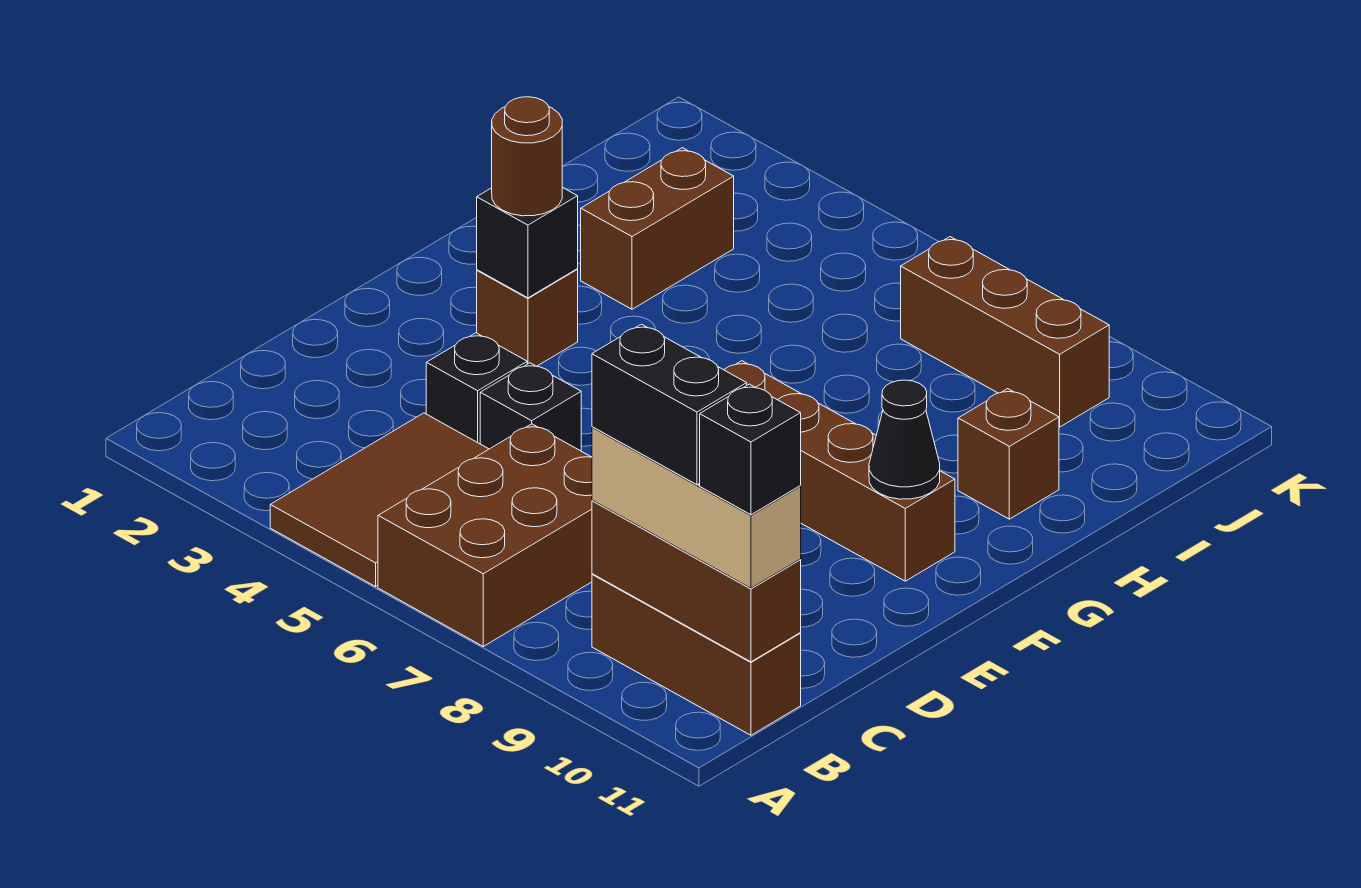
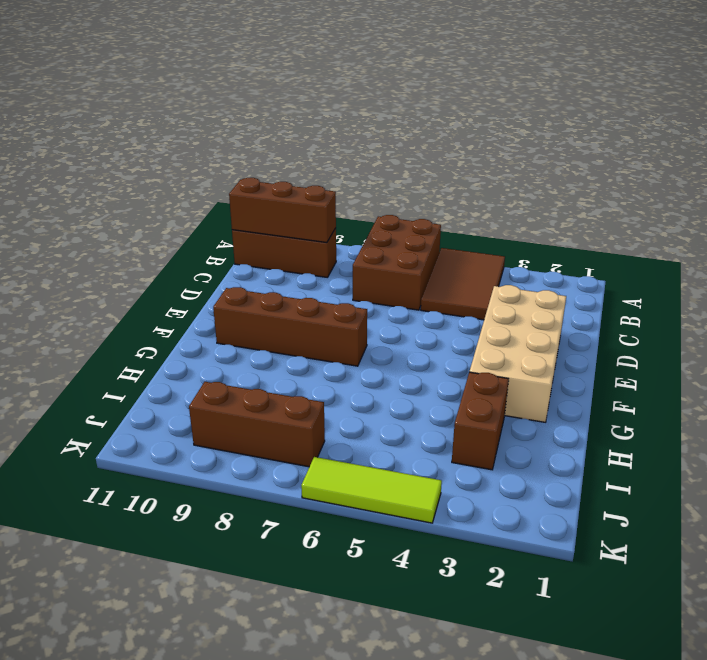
tan brick D2:G3 level 1 -> brown brick F3 level 1
lime tile K4:K6 level 1 -> none
none -> black brick D4 level 1
none -> black brick D5 level 1
none -> brown brick H10 level 1

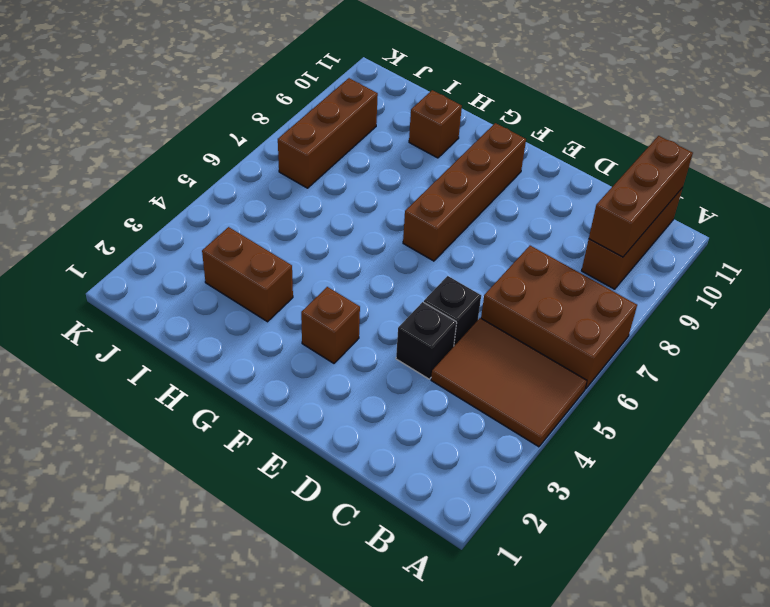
none -> black brick F3 level 2
none -> black cone F10 level 2
none -> tan brick B9:B11 level 3

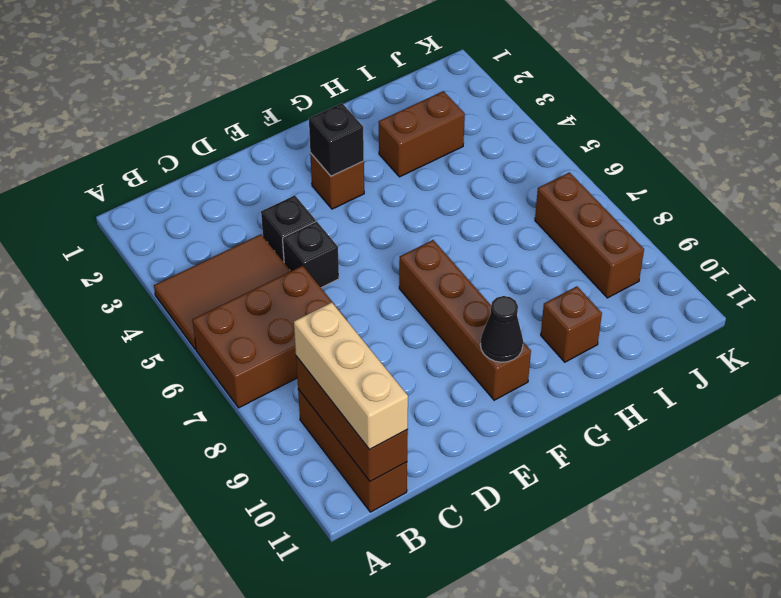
none -> brown round brick F3 level 3
none -> black brick B9:B10 level 4
none -> black brick B11 level 4

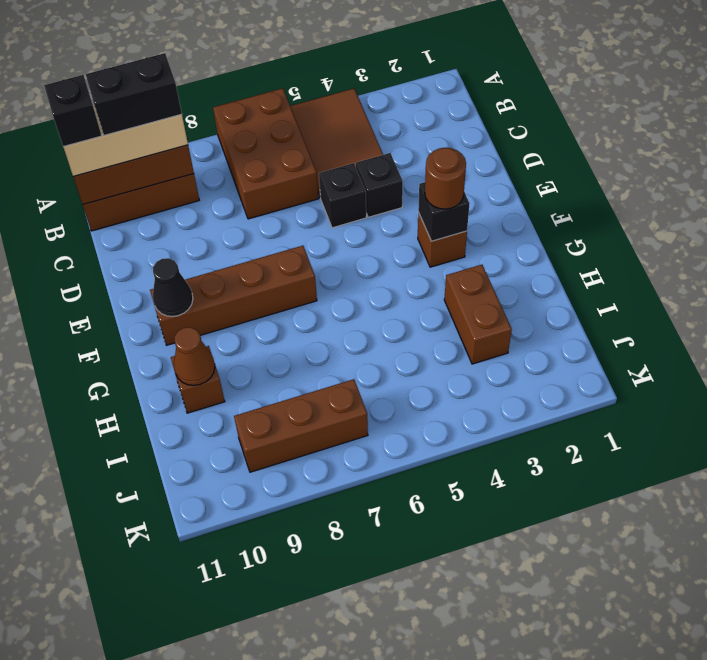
brown cone H10 level 2 -> none

